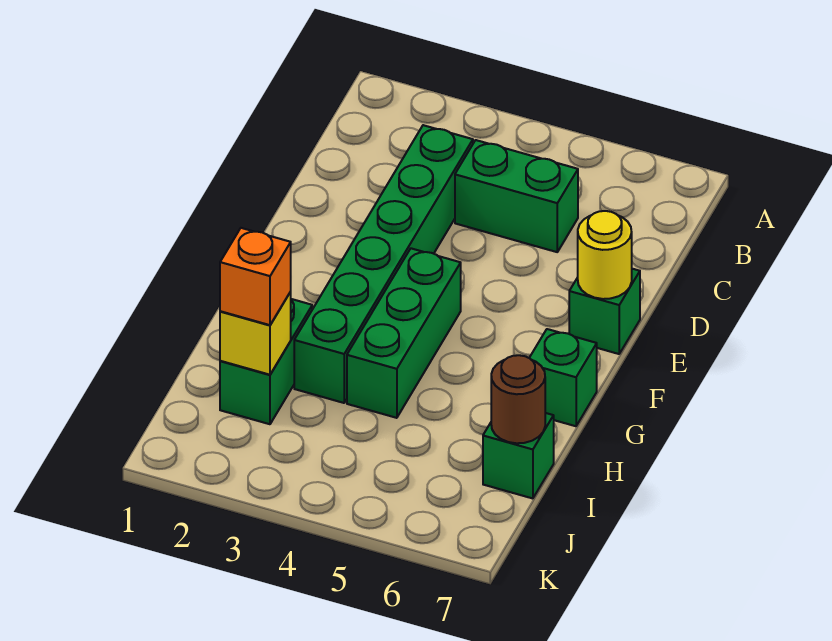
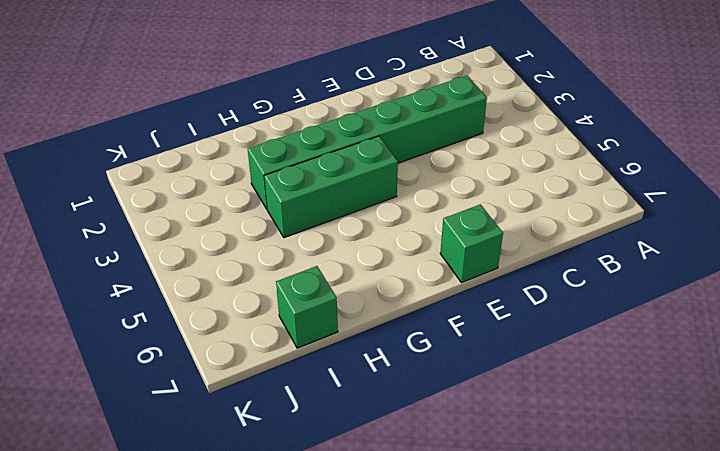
none -> green brick C4:C5 level 1
none -> green brick G7 level 1

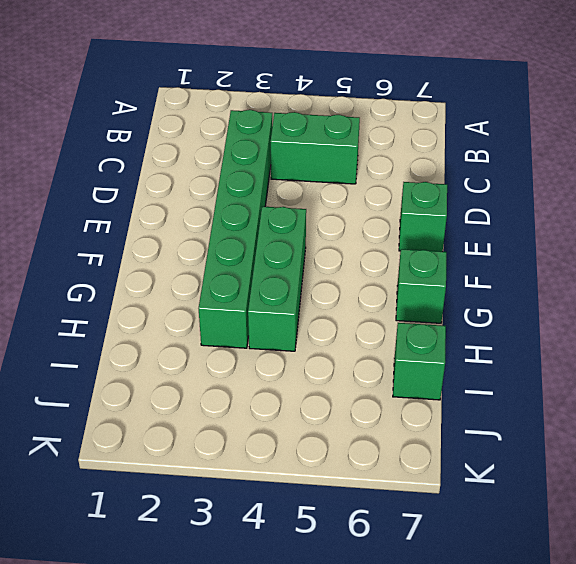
none -> green brick H2:I2 level 1
none -> yellow round brick E7 level 2

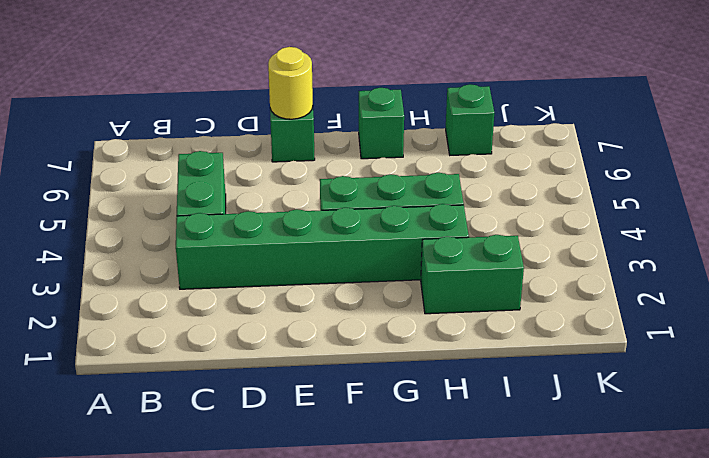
none -> yellow brick I2 level 2
none -> brown round brick I7 level 2

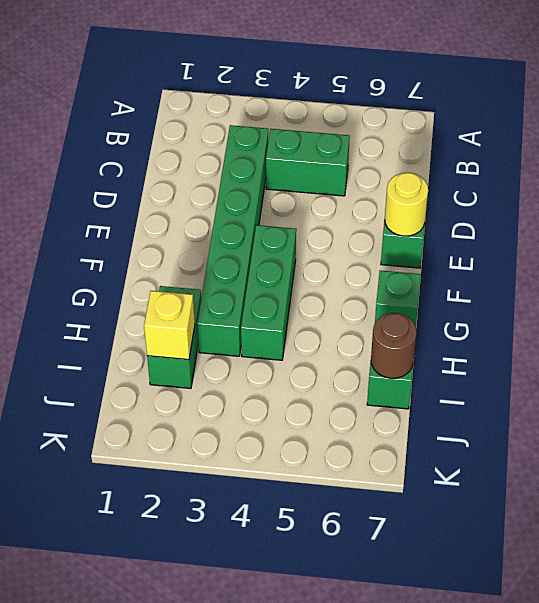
none -> orange brick I2 level 3

